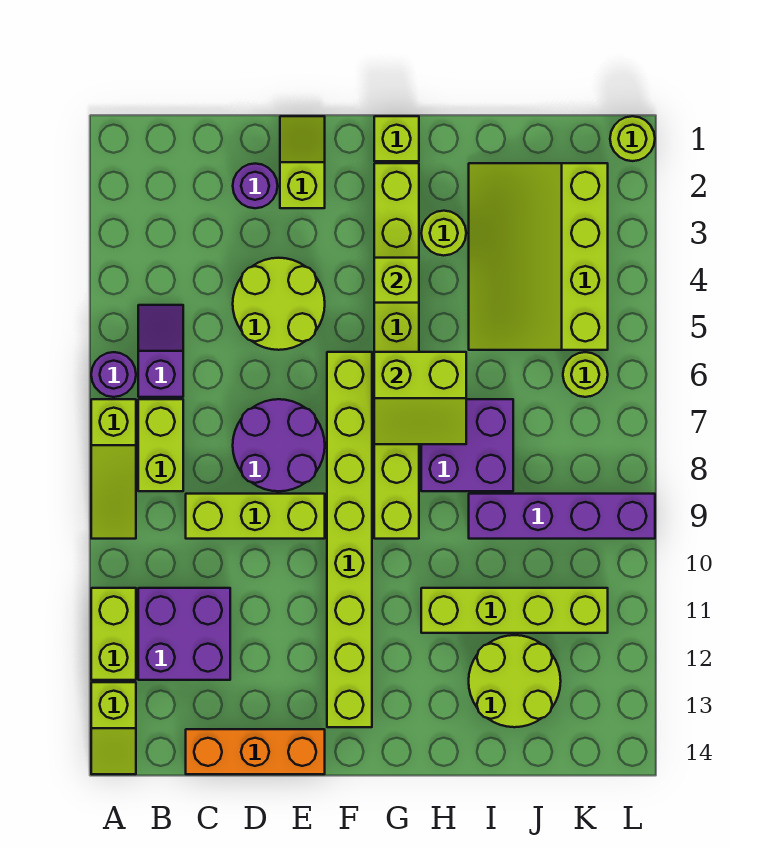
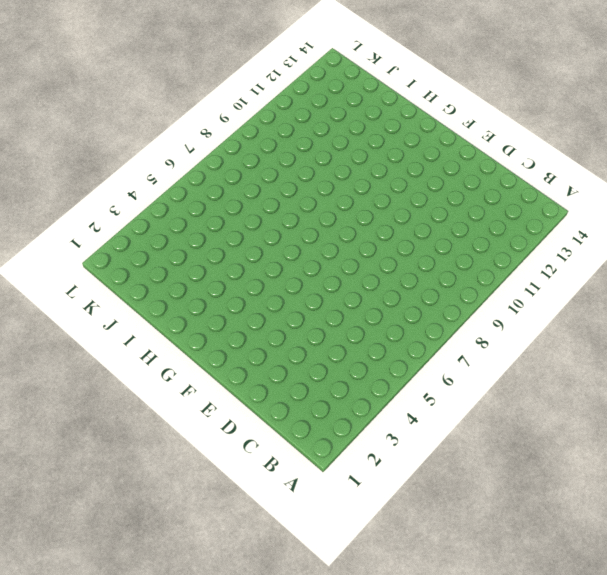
none -> purple round brick A6 level 1
none -> lime slope A7:A9 level 1 top 7
none -> lime brick A11:A12 level 1

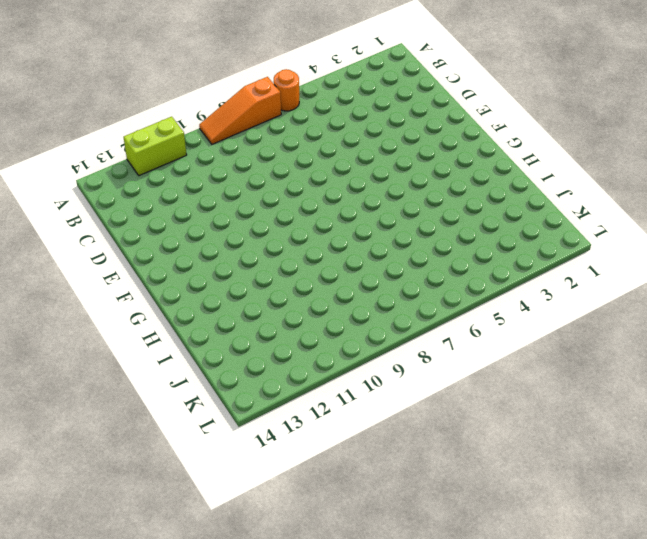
orange round brick A6 level 1 -> purple round brick A6 level 1
orange slope A7:A9 level 1 top 7 -> lime slope A7:A9 level 1 top 7
none -> lime slope A13:A14 level 1 top 13
none -> purple slope B5:B6 level 1 top 6
none -> lime brick B7:B8 level 1

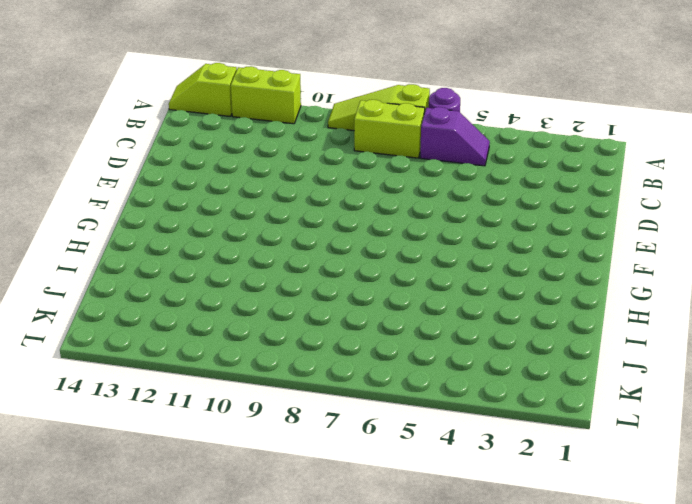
none -> purple brick B11:C12 level 1
none -> lime brick C9:E9 level 1
none -> orange brick C14:E14 level 1

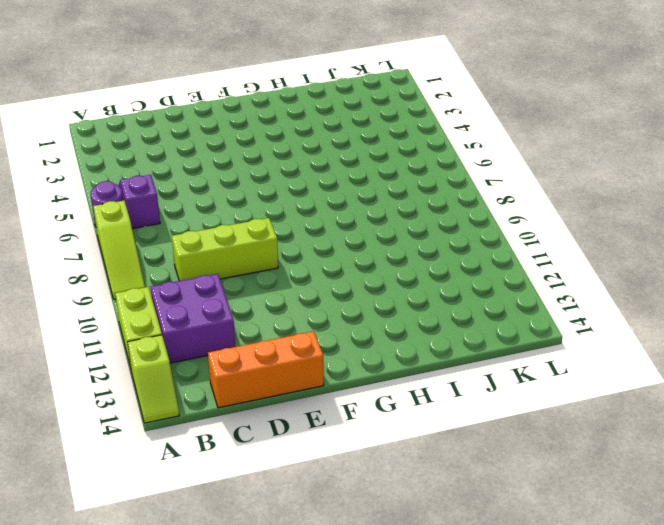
none -> lime brick B7:B8 level 1
none -> purple round brick D2 level 1
none -> lime round brick D4:E5 level 1

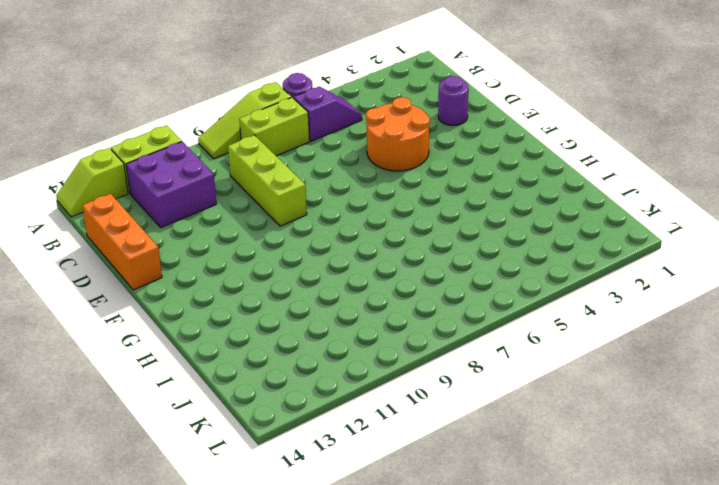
orange round brick D4:E5 level 1 -> lime round brick D4:E5 level 1
none -> purple round brick D7:E8 level 1
none -> lime slope E1:E2 level 1 top 2
none -> lime brick F6:F13 level 1

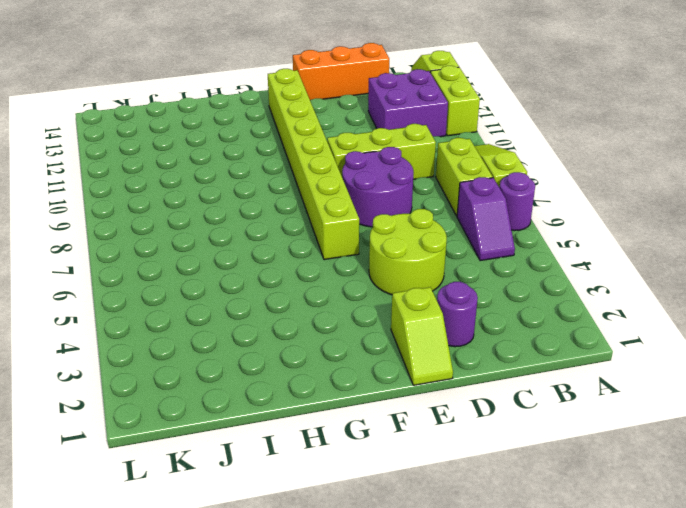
none -> lime brick G1 level 1
none -> lime brick G2:G9 level 1
none -> lime round brick H3 level 1

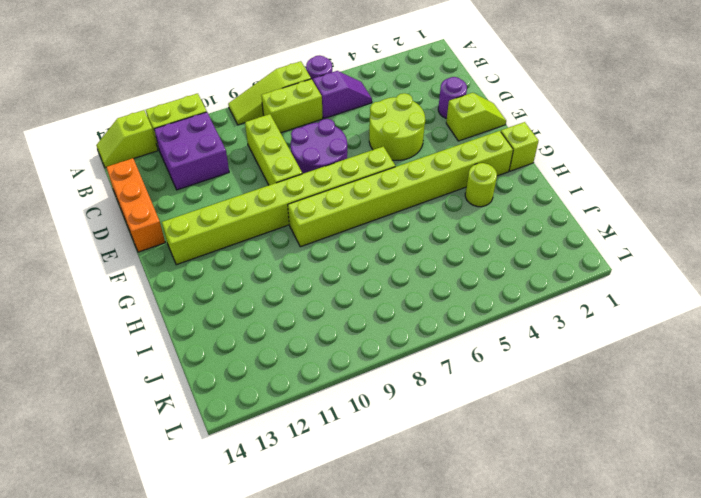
none -> purple brick H7:I8 level 1
none -> lime brick H11:K11 level 1
none -> lime slope I2:K5 level 1 top K

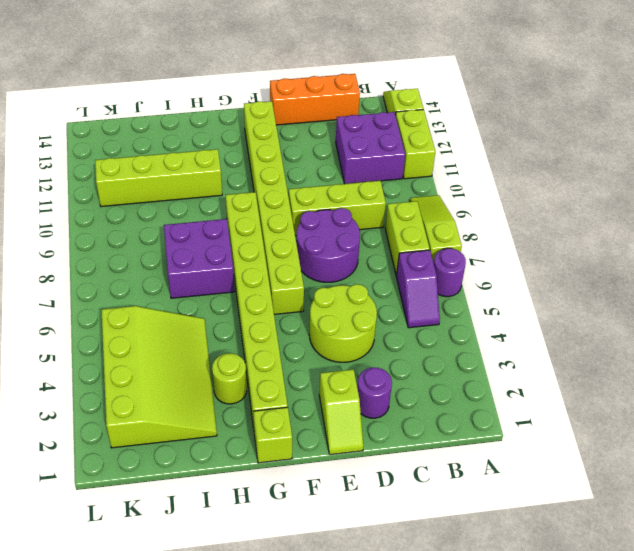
none -> purple brick I9:L9 level 1
none -> lime round brick I12:J13 level 1
none -> lime round brick K6 level 1

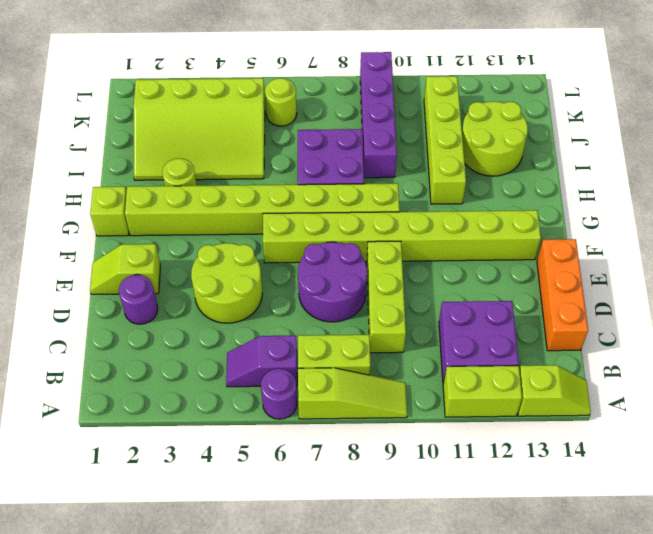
none -> lime round brick L1 level 1
none -> lime brick G4 level 2
none -> lime slope G6:H7 level 2 top 6

